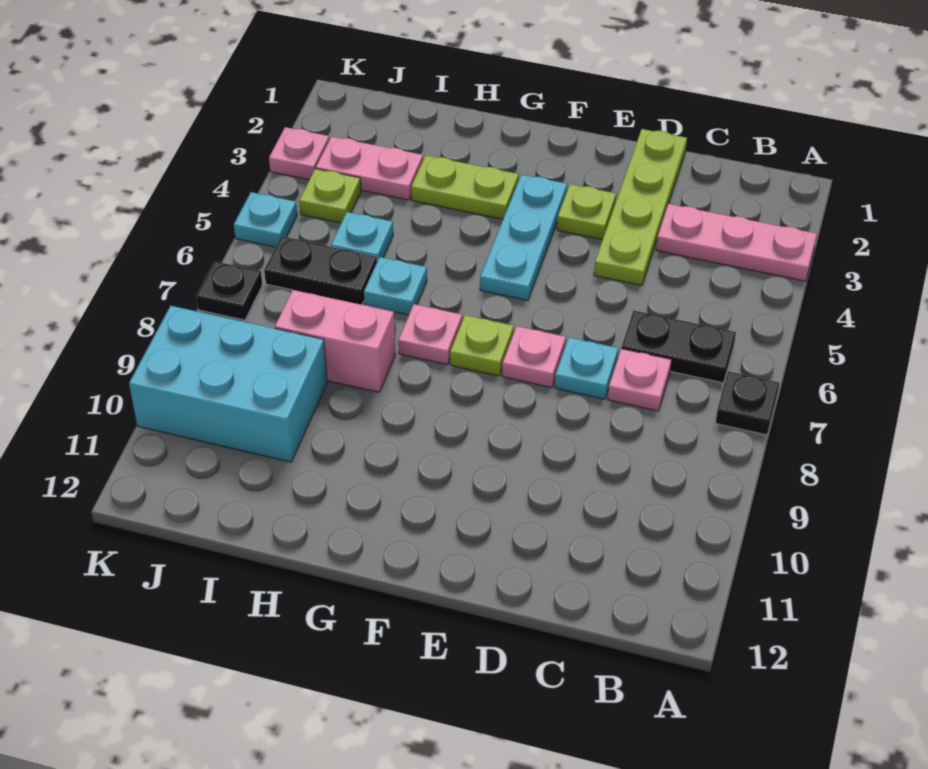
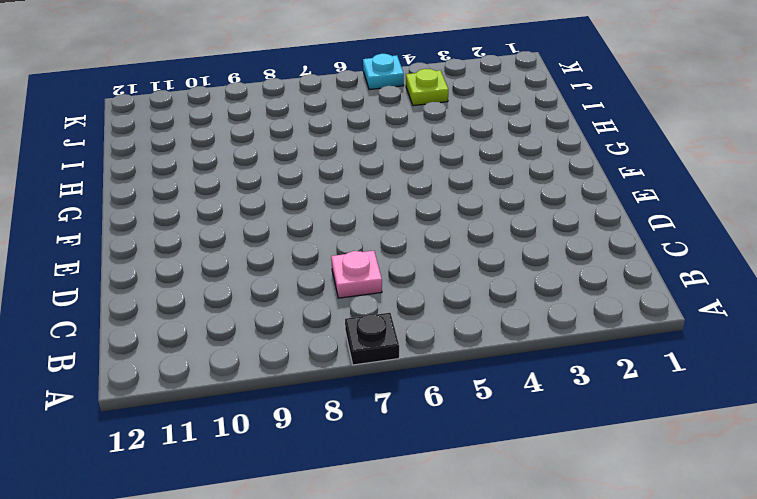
none -> pink plate A3:C3 level 1
none -> black plate B6:C6 level 1
none -> lime plate D1:D4 level 1

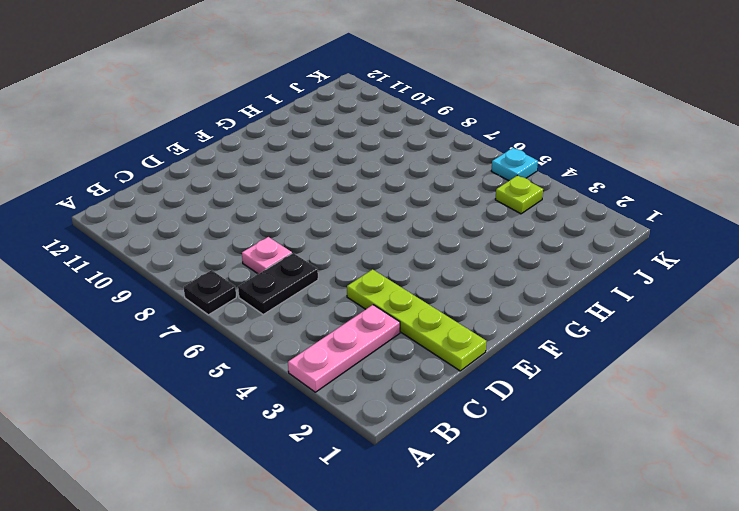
none -> cyan plate D7 level 1
none -> lime plate E3 level 1
none -> pink plate E7 level 1

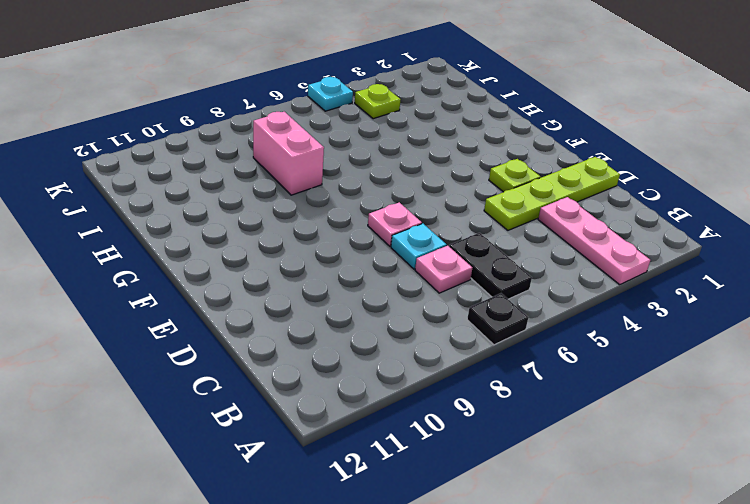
none -> cyan plate F3:F5 level 1
none -> lime plate F7 level 1
none -> lime plate G3:H3 level 1

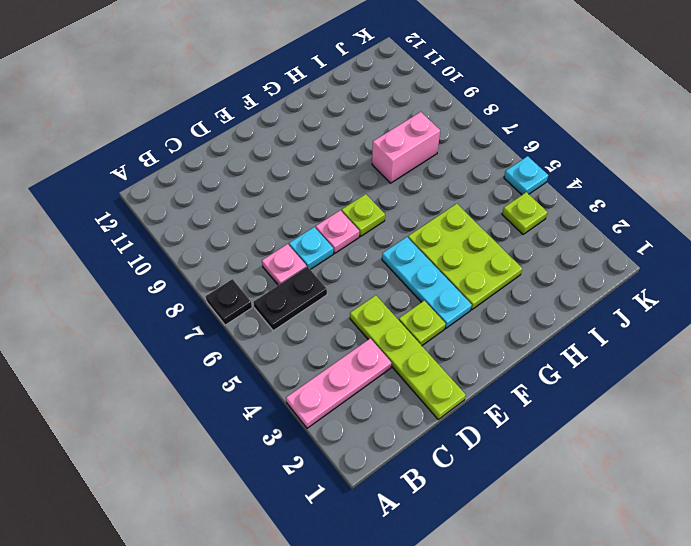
lime plate G3:H5 level 1 -> lime plate G3:H3 level 1
none -> pink plate G7 level 1
none -> cyan plate H6 level 1
none -> pink plate I3:J3 level 1

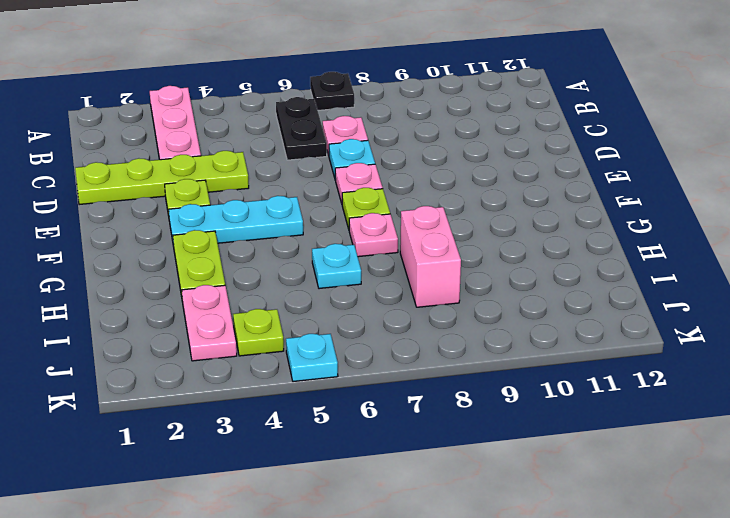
none -> cyan plate I5 level 1
none -> black plate I6:J6 level 1
none -> cyan brick I9:K10 level 1

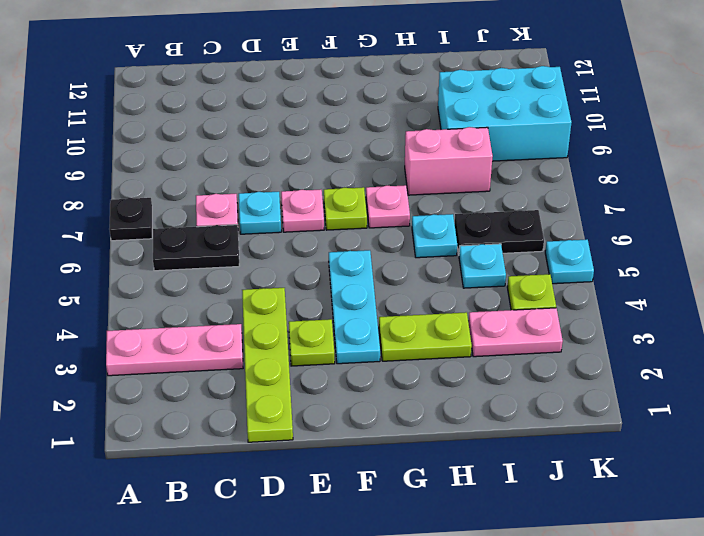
none -> pink plate K3 level 1
none -> black plate K7 level 1

